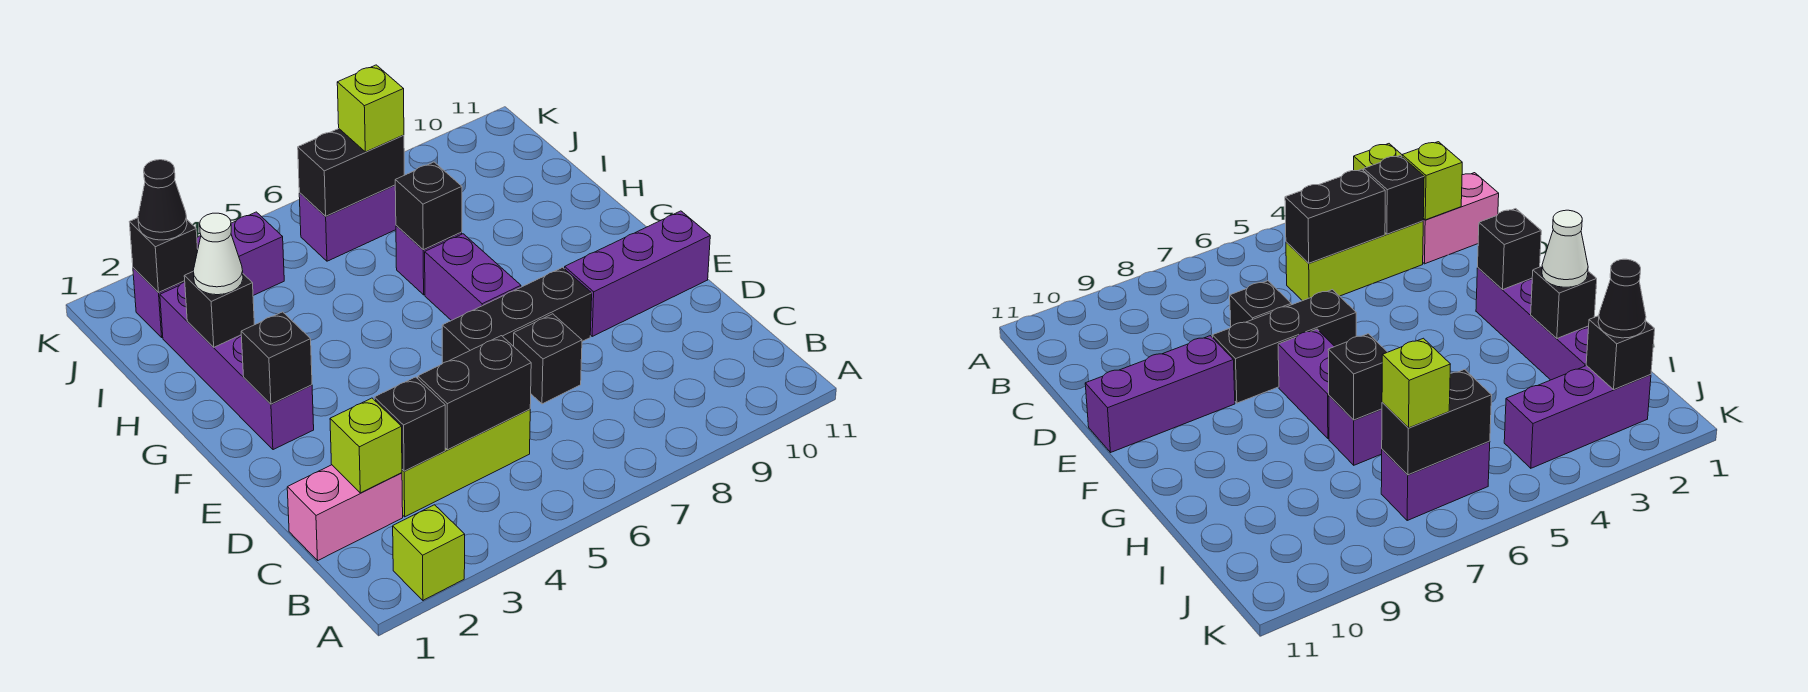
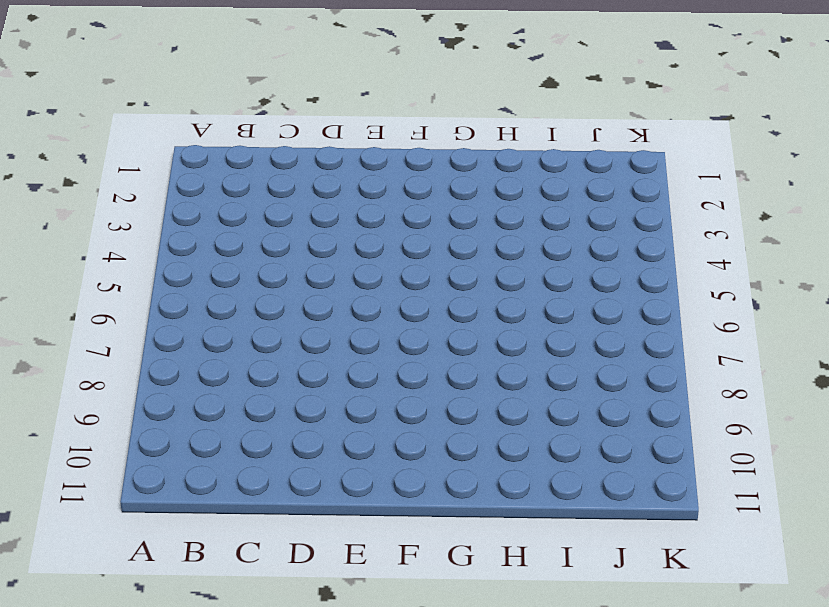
none -> lime brick A2 level 1
none -> pink brick C1:C2 level 1
none -> lime brick C3:C5 level 1

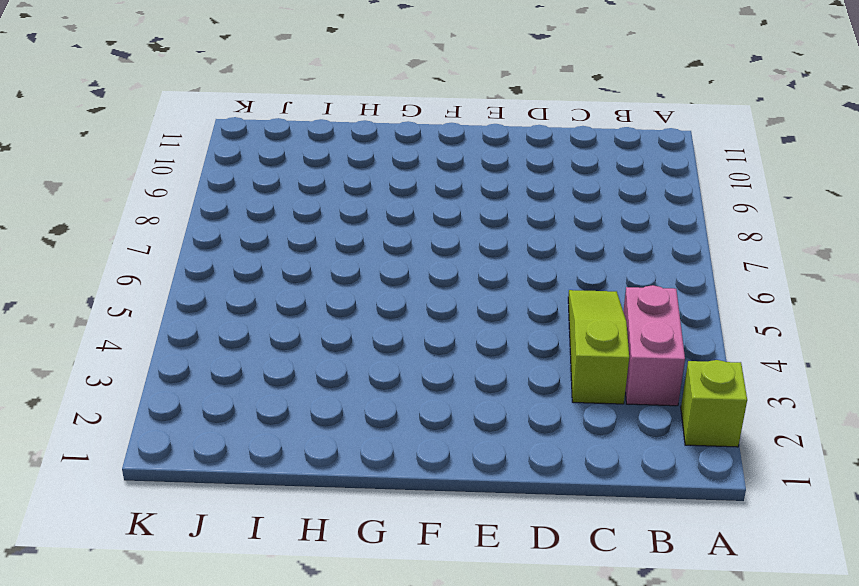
pink brick B3:B4 level 1 -> pink brick C1:C2 level 1
lime slope C3:C5 level 1 top 3 -> lime brick C3:C5 level 1
none -> black brick D7 level 1
none -> black brick E6:E8 level 1
none -> purple brick E9:E11 level 1

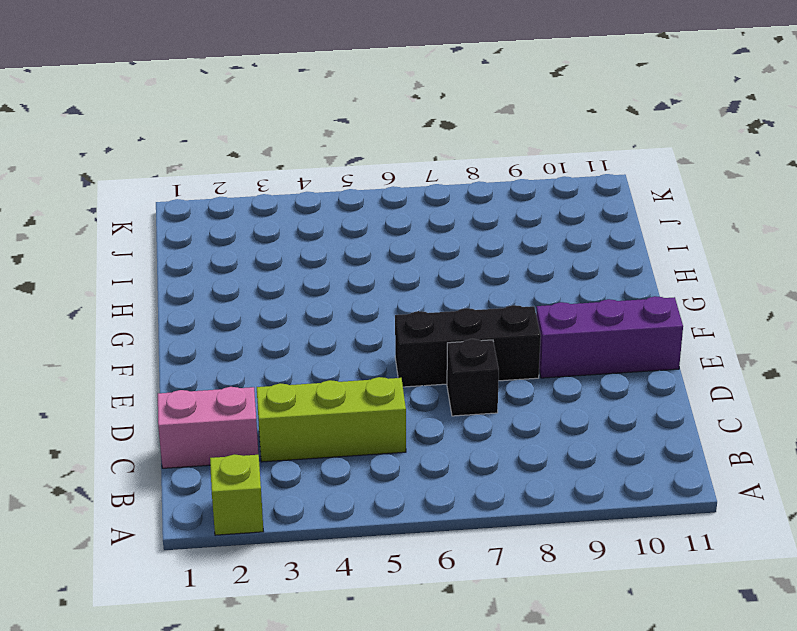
none -> purple brick F2:I2 level 1
none -> purple brick F7:G7 level 1
none -> purple brick H7 level 1

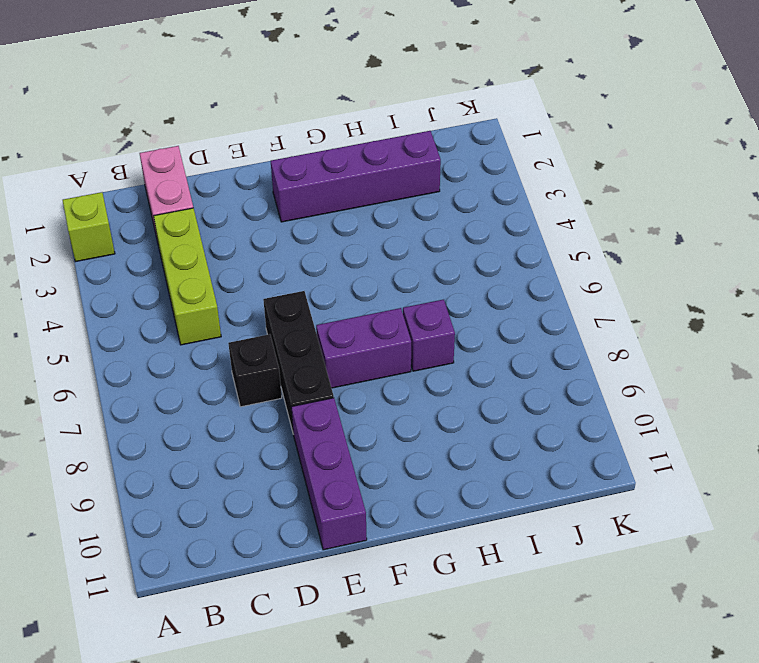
none -> purple brick J2:J4 level 1
none -> purple brick J6:J7 level 1
none -> lime brick C2 level 2

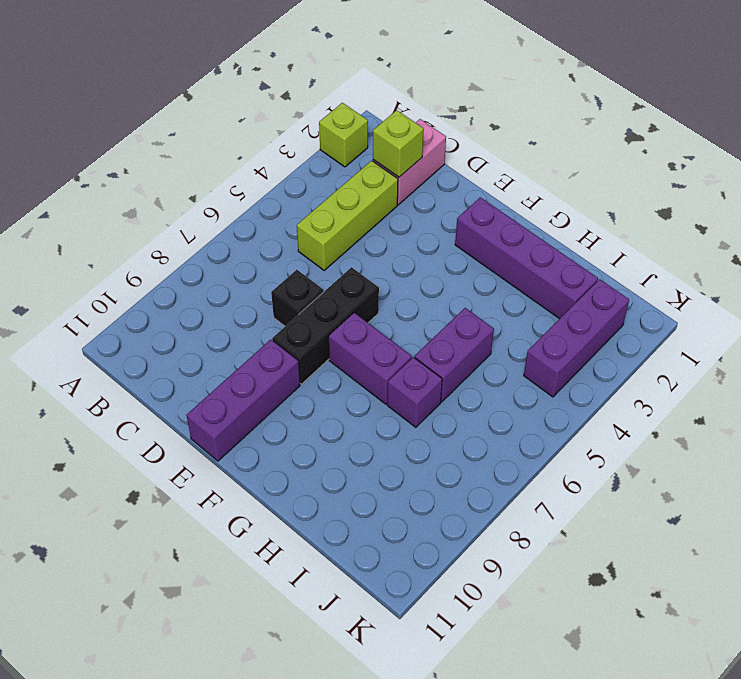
purple brick H5:H6 level 1 -> purple brick J6:J7 level 1
none -> black brick C3 level 2
none -> black brick C4:C5 level 2
none -> black brick F2 level 2

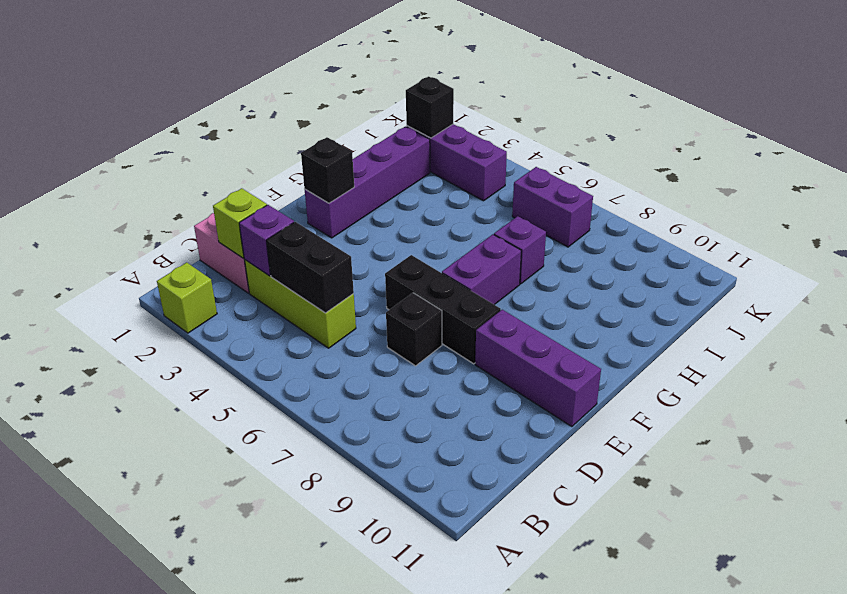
purple brick C3 level 2 -> black brick C3 level 2
none -> black brick H2 level 2
none -> black brick H7 level 2
none -> black brick J6:J7 level 2

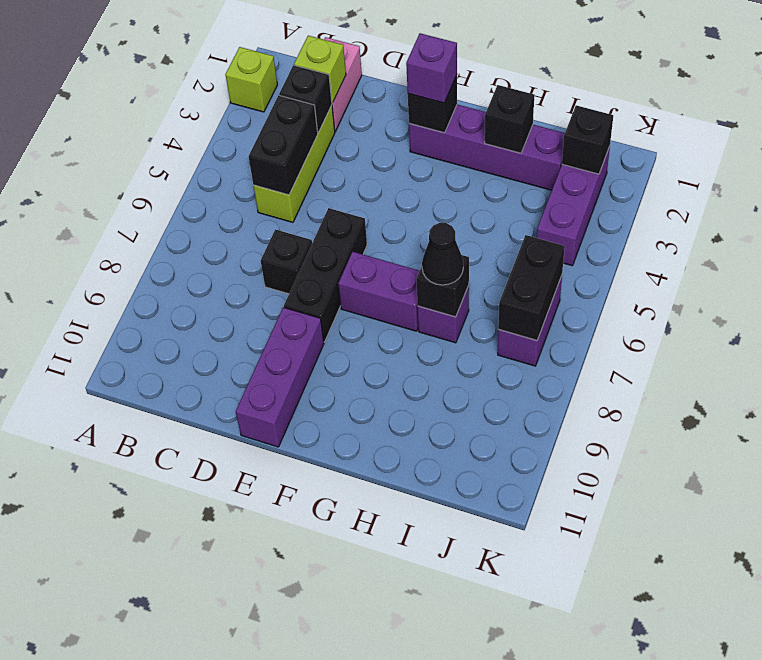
purple brick F2 level 3 -> none
black cone H7 level 3 -> black cone J2 level 3
none -> white cone H2 level 3
none -> lime brick J7 level 3

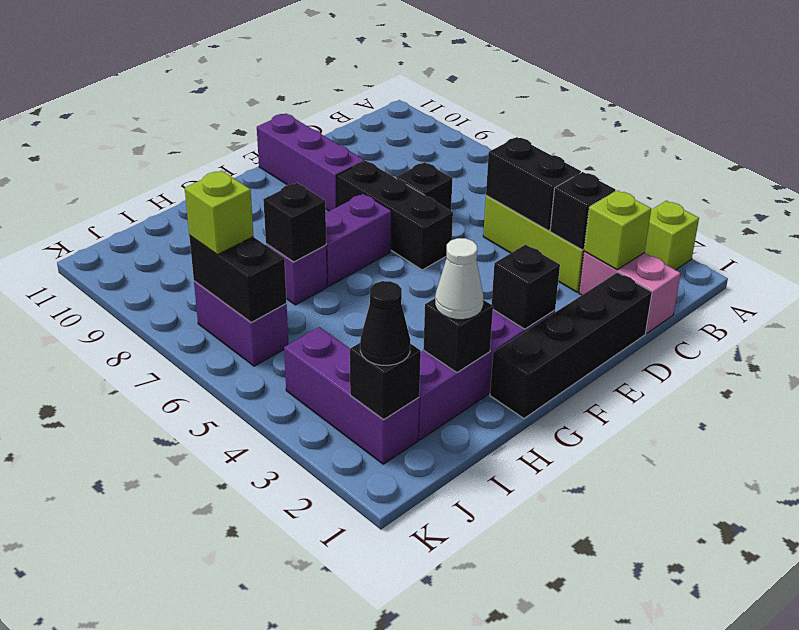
black brick D1:G1 level 1 -> none

